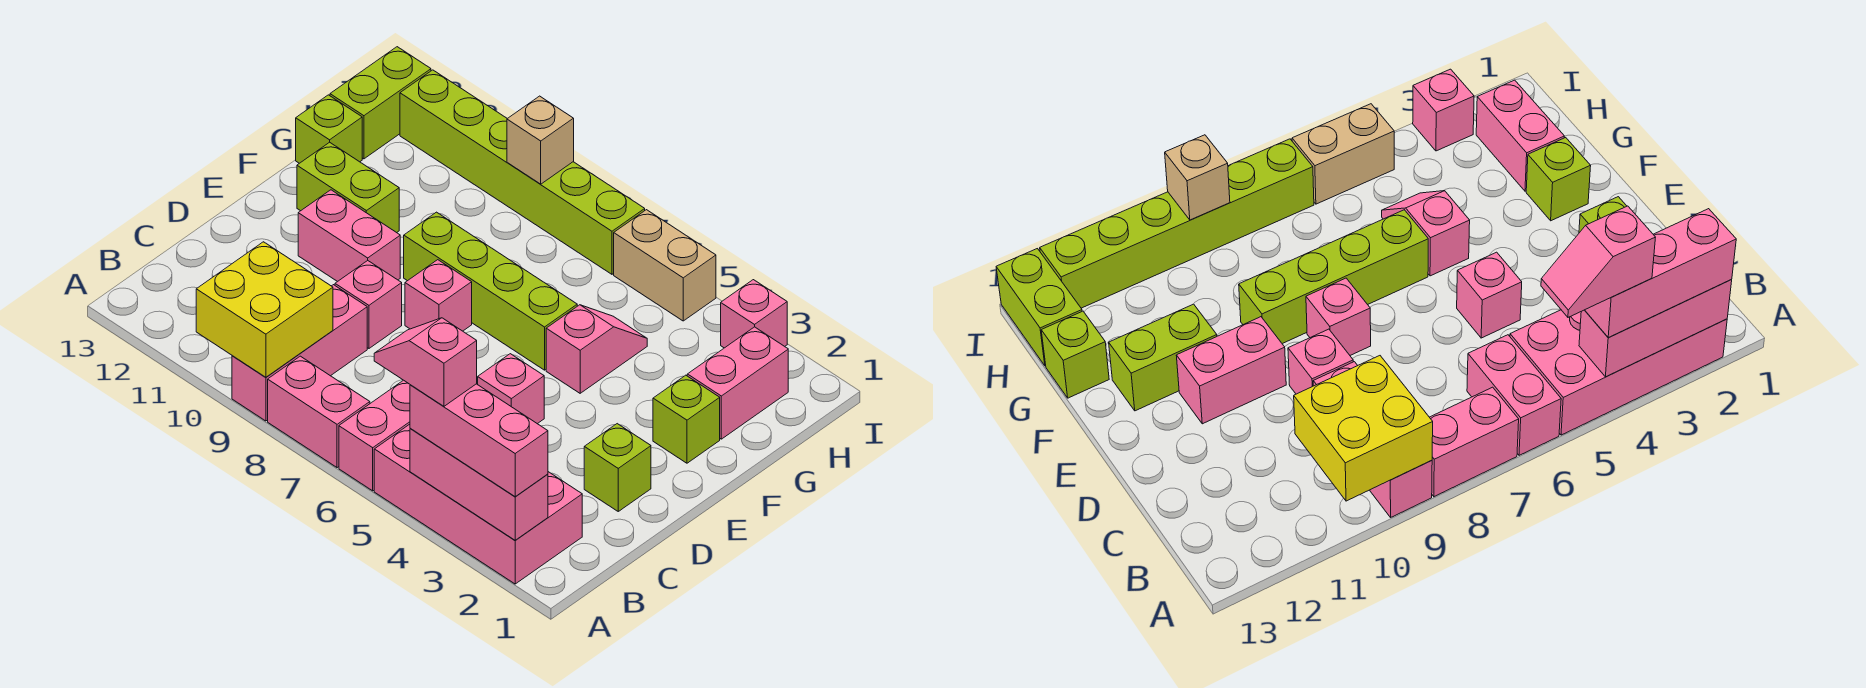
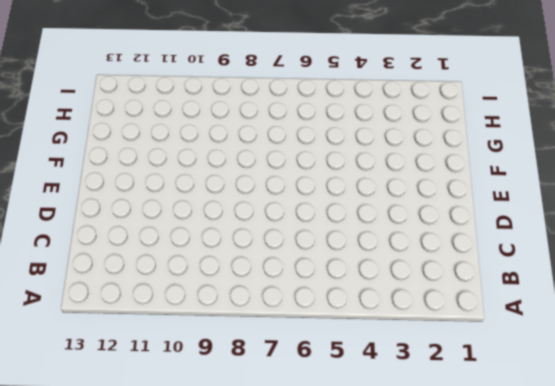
none -> pink brick A2:B5 level 1
none -> pink brick A6:B6 level 1
none -> pink brick A7:A8 level 1

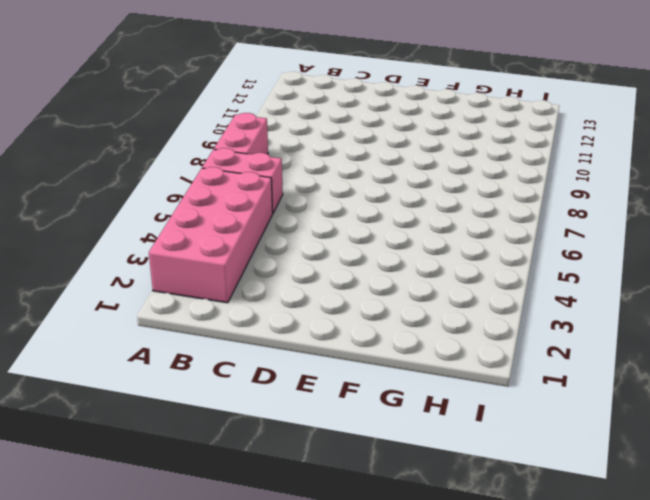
none -> pink brick A9:C9 level 1
none -> lime brick D2 level 1
none -> pink brick D5 level 1

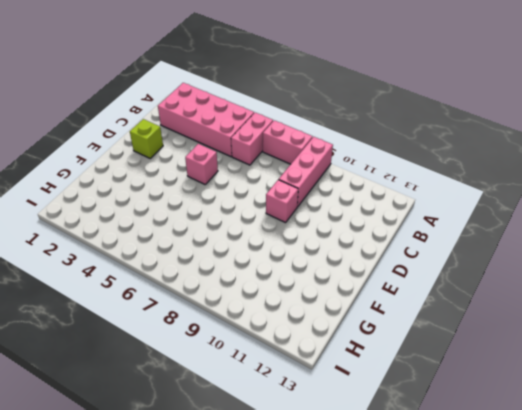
none -> pink brick E8 level 1
none -> pink brick E10:E11 level 1
none -> lime brick F2 level 1

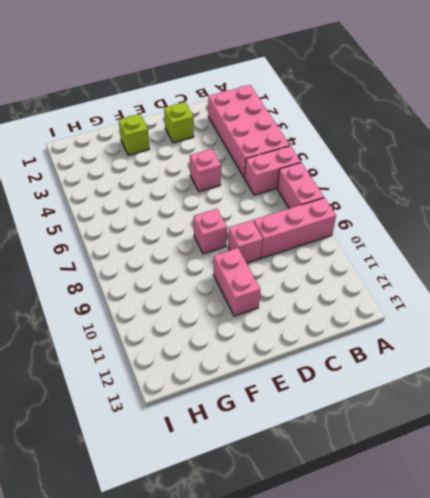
none -> pink slope F5:G5 level 1 top F
none -> lime brick F6:F9 level 1
none -> lime brick F11:F12 level 1

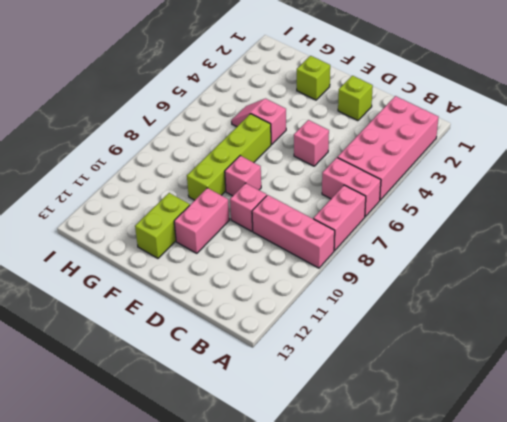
none -> pink brick G2:H2 level 1
none -> lime brick G13 level 1
none -> lime brick H13:I13 level 1

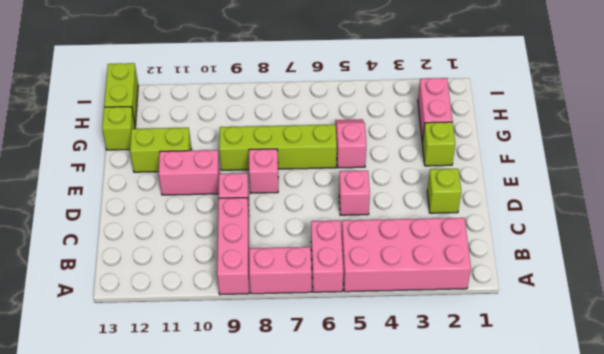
none -> pink brick I3 level 1
none -> tan brick I5:I6 level 1
none -> lime brick I7:I12 level 1

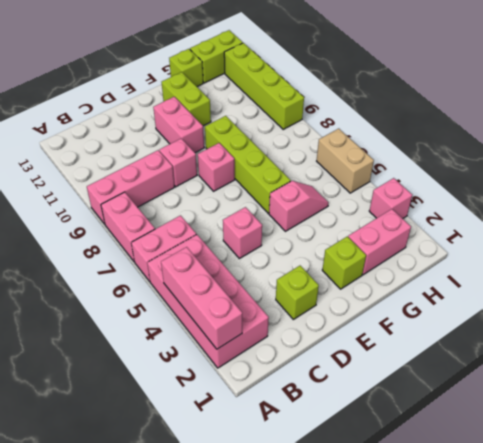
lime brick I9:I12 level 1 -> lime brick I7:I12 level 1
none -> yellow brick A9:B10 level 2
none -> tan brick I9 level 2
none -> pink brick A2:A4 level 3

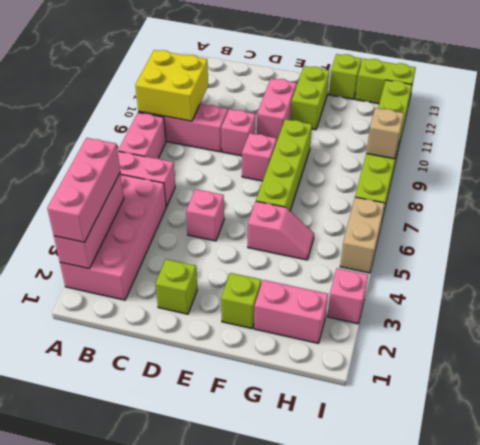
none -> pink slope A4:A5 level 4 top 4

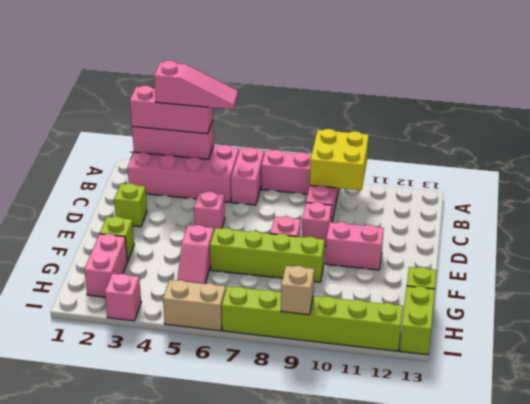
pink slope A3:A5 level 4 top 3 -> pink slope A4:A5 level 4 top 4
none -> lime brick F11:F12 level 1

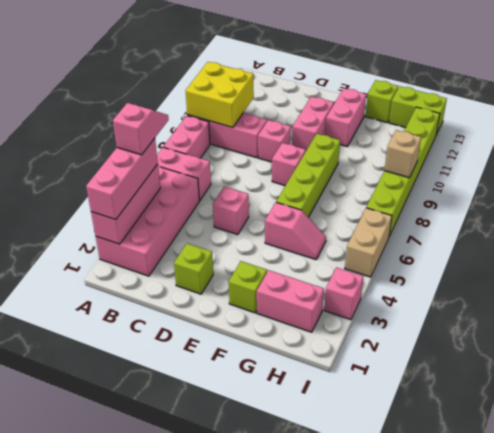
pink brick F11:F12 level 1 -> lime brick F11:F12 level 1

